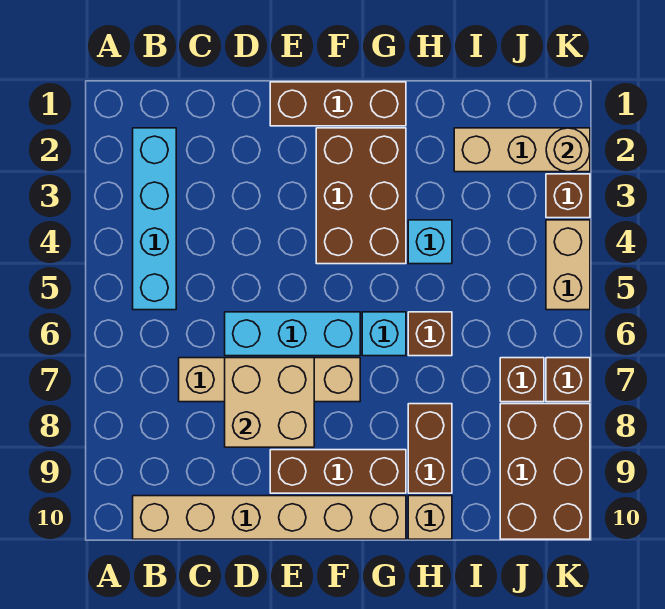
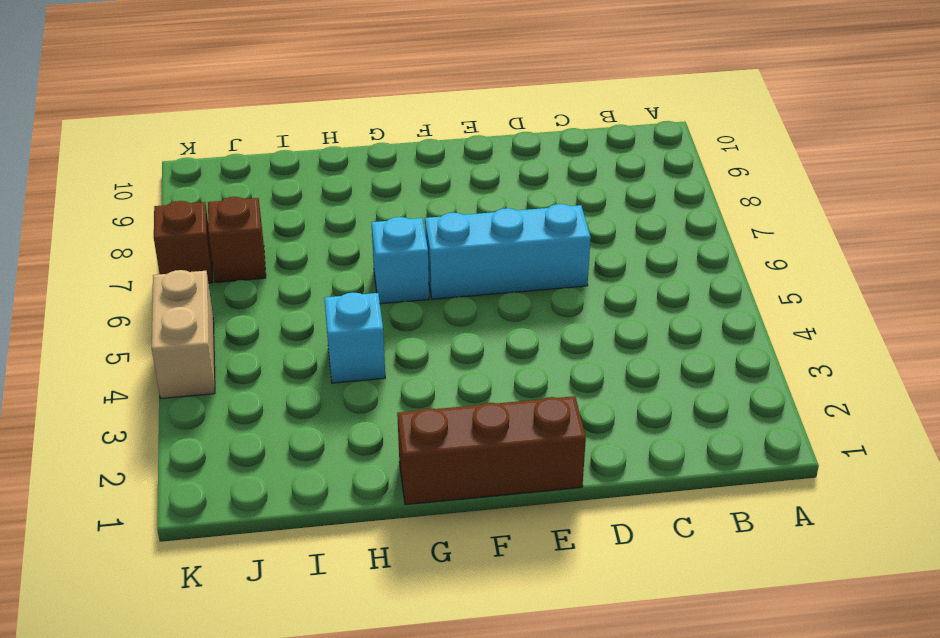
none -> cyan brick B2:B5 level 1
none -> tan brick B10:G10 level 1
none -> tan brick C7:F7 level 1

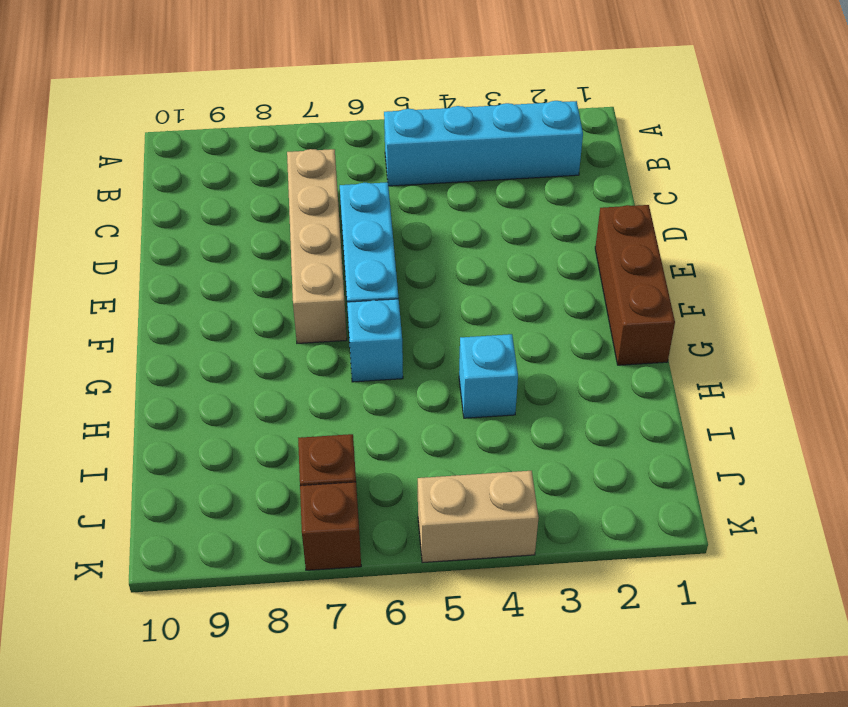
none -> tan brick B10:G10 level 1
none -> brown brick E9:G9 level 1
none -> brown brick F2:G4 level 1

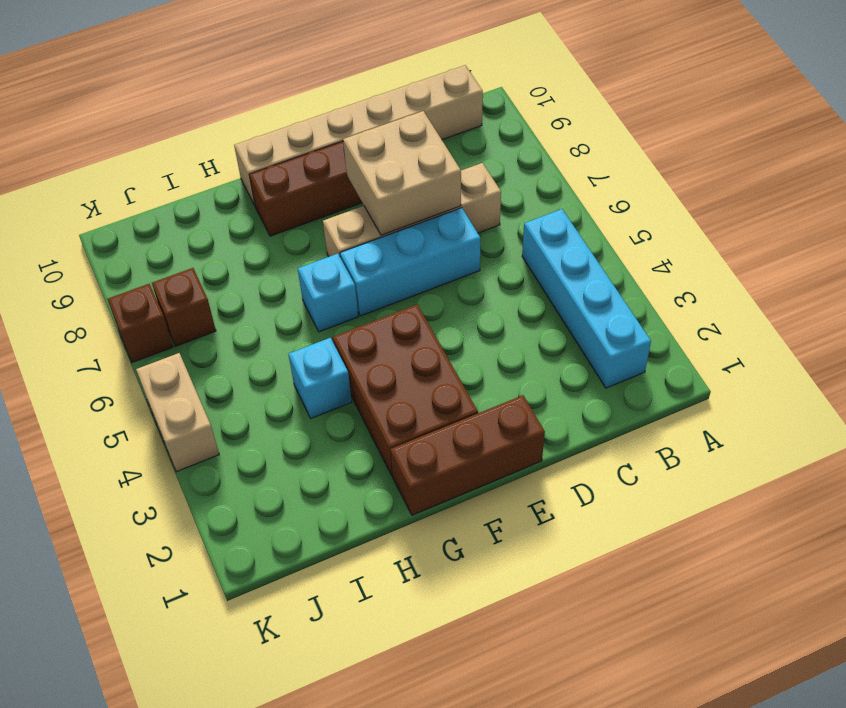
none -> brown brick H6 level 1
none -> brown brick H8:H9 level 1
none -> tan brick H10 level 1

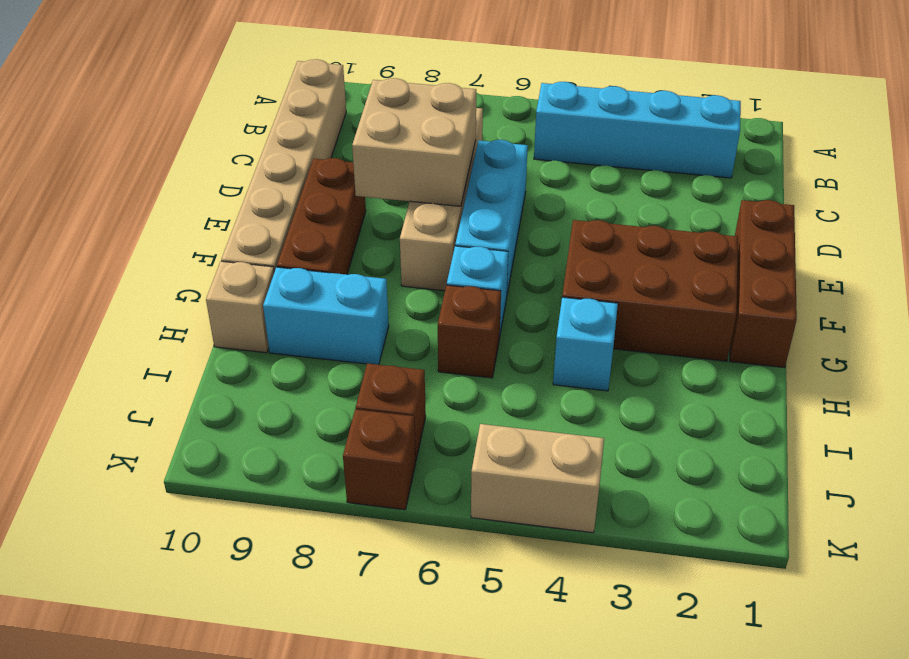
cyan brick H8:H9 level 1 -> brown brick H8:H9 level 1
none -> tan brick I2:K2 level 1
none -> brown brick J8:K10 level 1
none -> brown brick K3 level 1

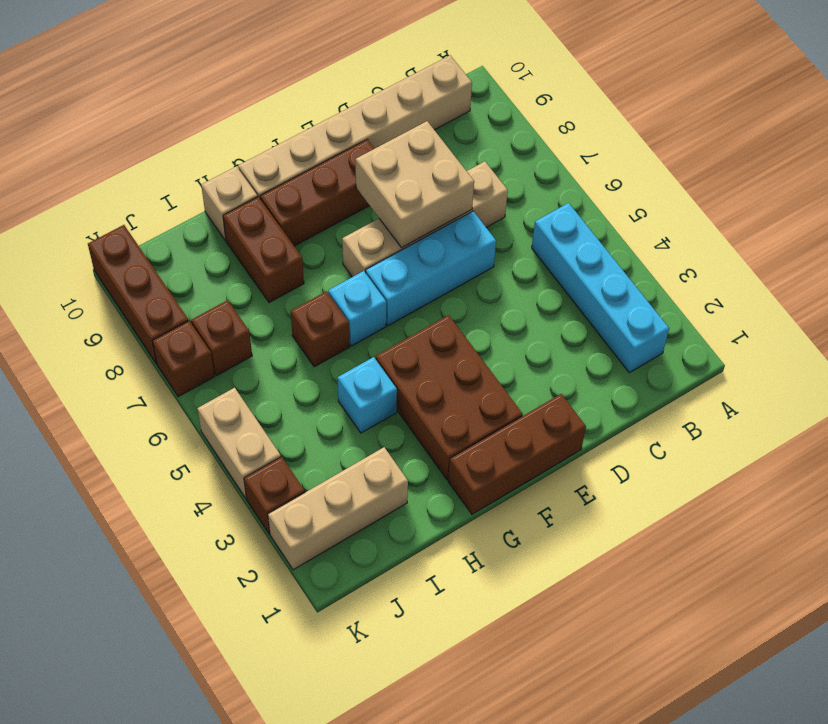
brown brick K8:K10 level 1 -> brown brick J8:K10 level 1
none -> tan round brick K2 level 2

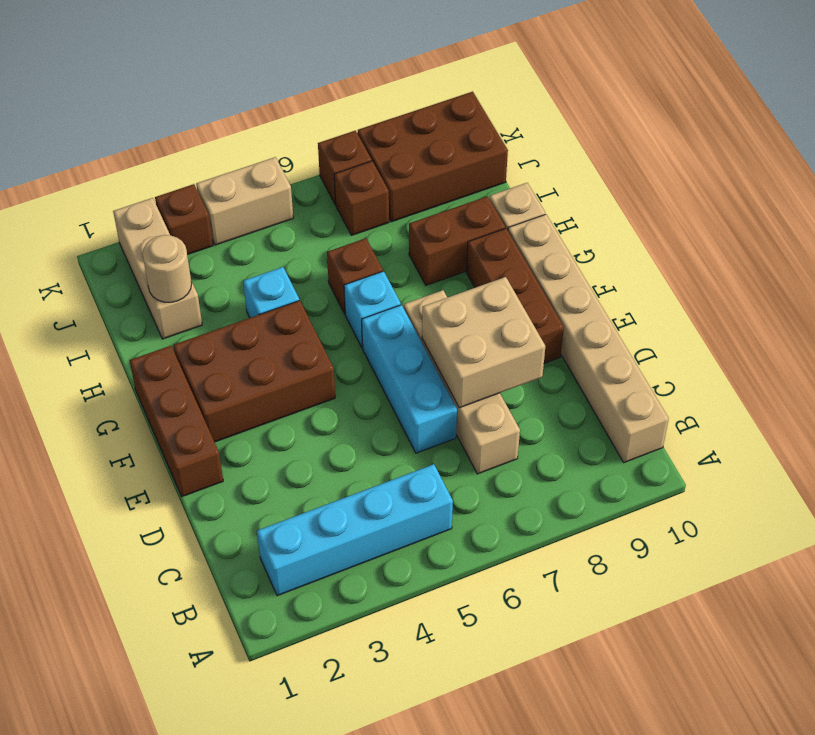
tan round brick I2 level 2 -> tan round brick K2 level 2

